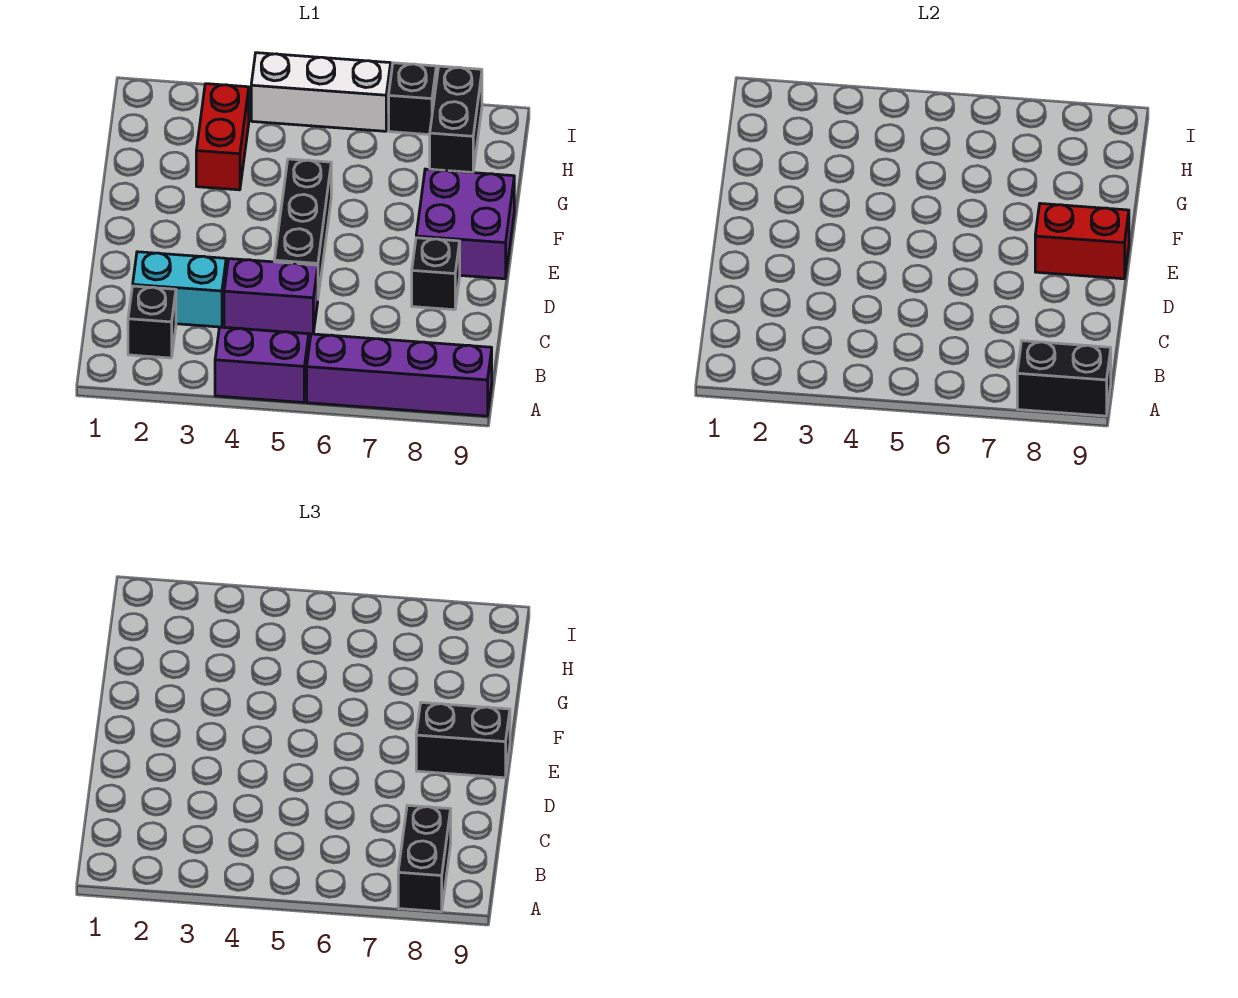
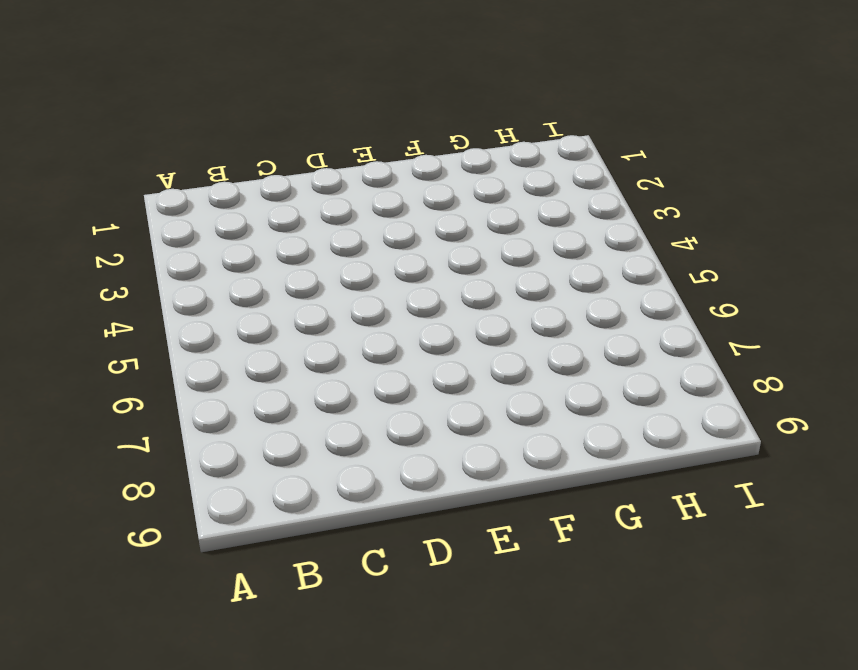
none -> purple brick A4:A5 level 1
none -> purple brick A6:A9 level 1
none -> black brick B2 level 1

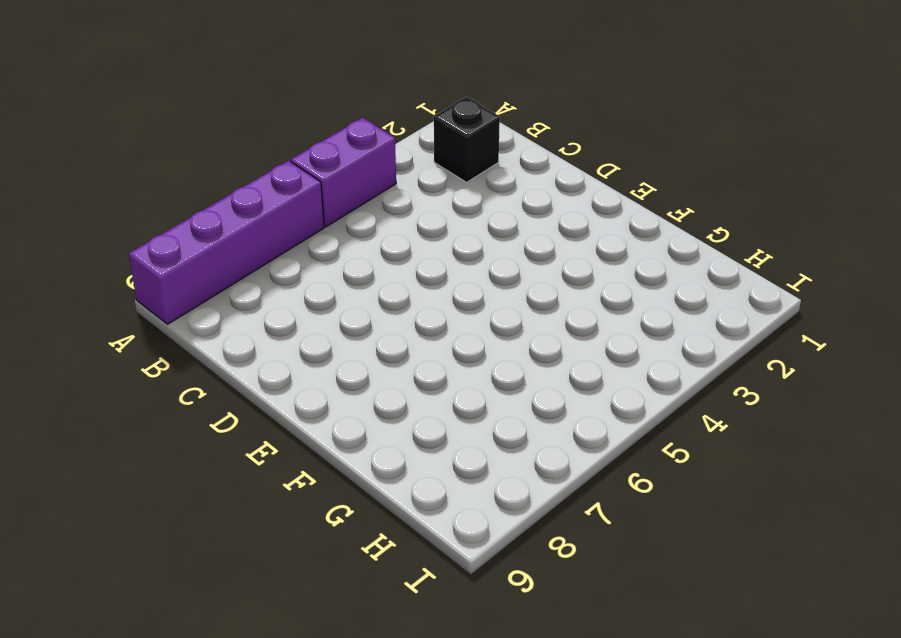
none -> cyan brick C2:C3 level 1
none -> purple brick C4:C5 level 1
none -> black brick D5:F5 level 1

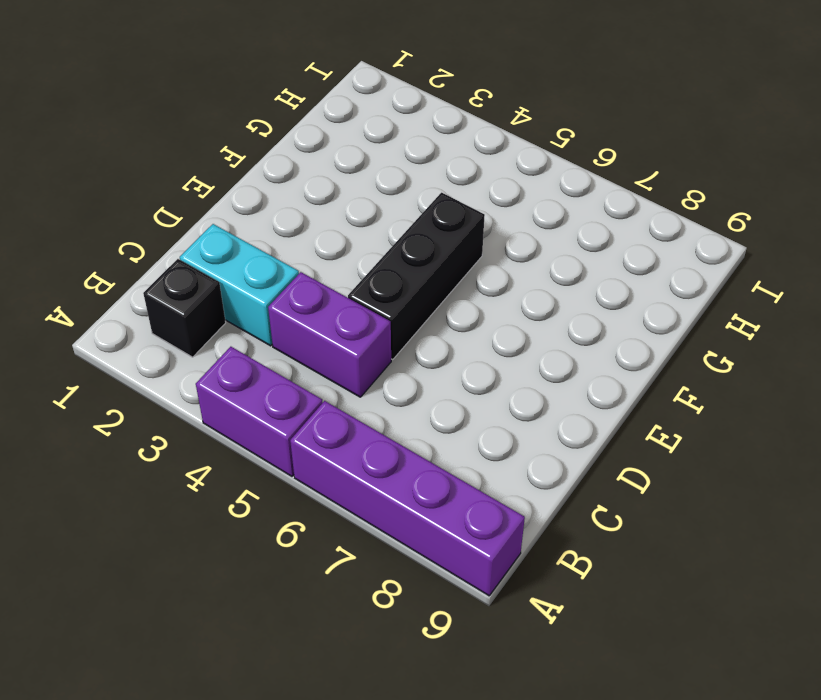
none -> black brick D8 level 1
none -> purple brick E8:F9 level 1
none -> red brick G3:H3 level 1

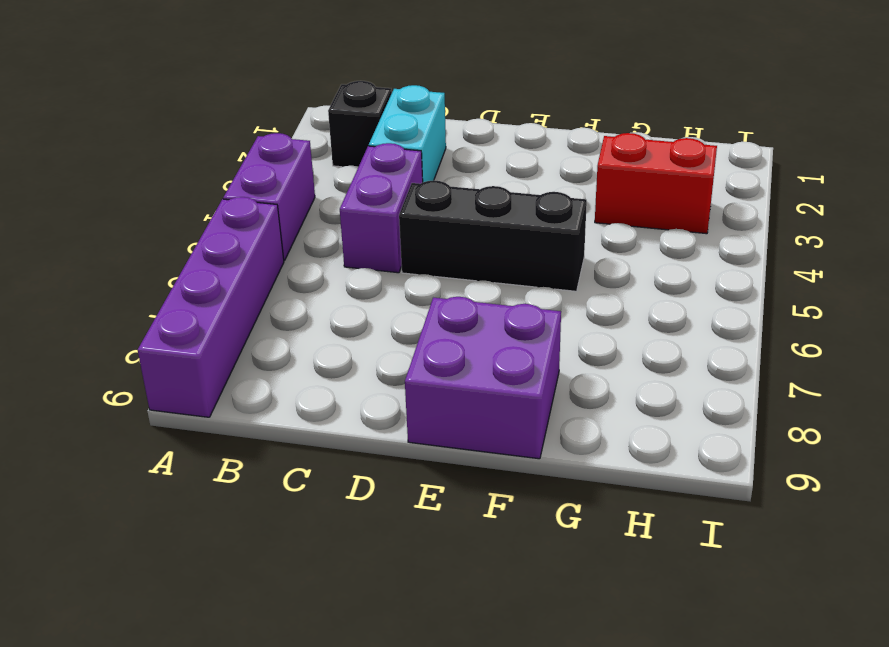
none -> black brick D8 level 1
none -> black brick H8:I8 level 1
none -> white brick I4:I6 level 1

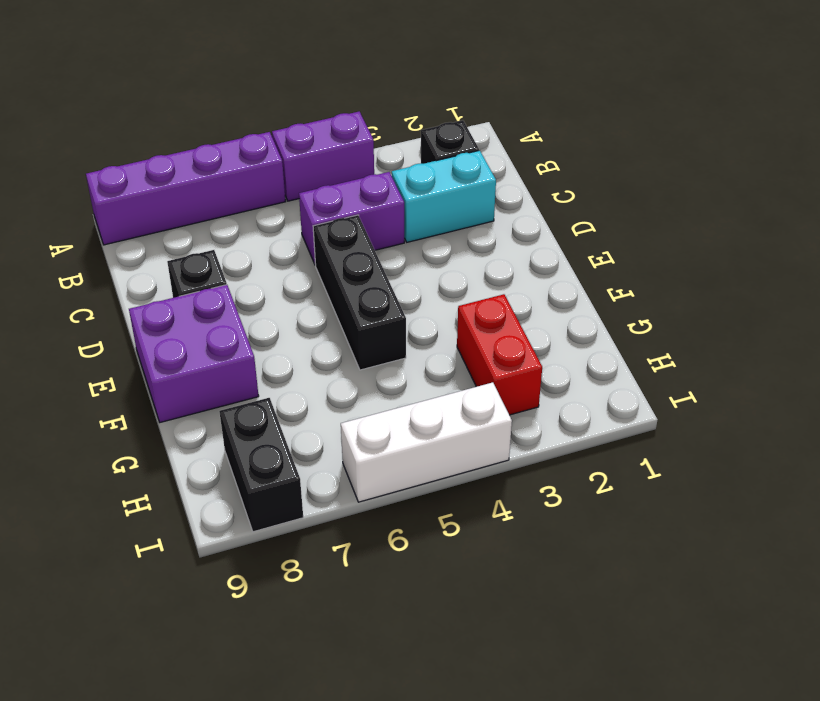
none -> black brick I7 level 1
none -> black brick A8:A9 level 2
none -> red brick E8:E9 level 2

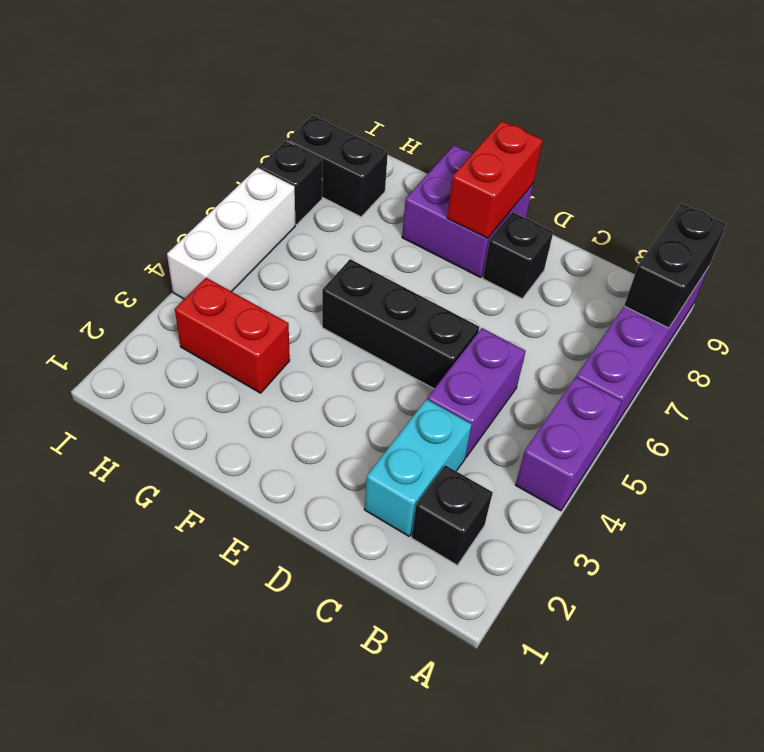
none -> black brick A8:B8 level 3
none -> black brick E8:E9 level 3

